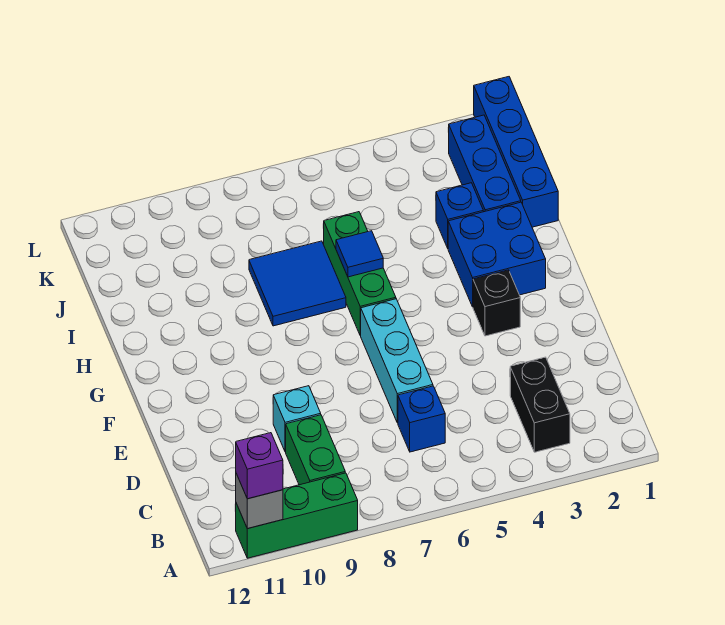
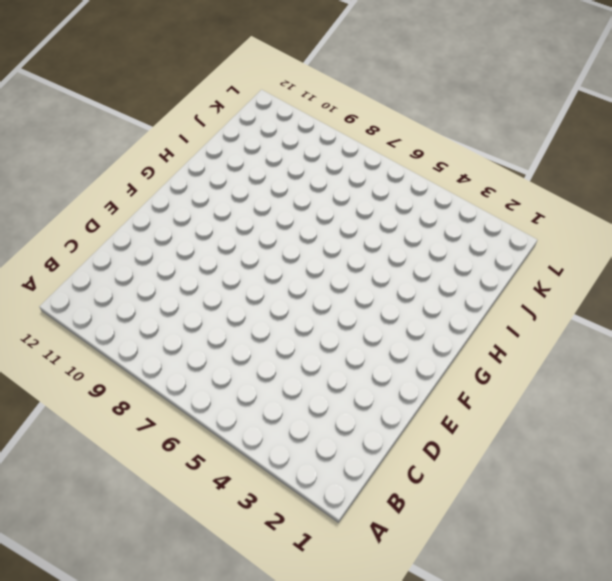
none -> green brick A9:A11 level 1
none -> black brick B3:C3 level 1
none -> green brick B9:C9 level 1

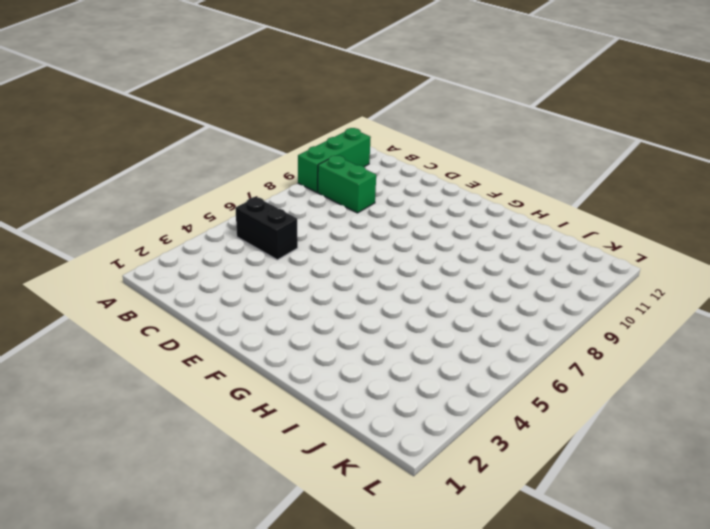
black brick B5:C5 level 1 -> black brick B3:C3 level 1
none -> blue brick C6 level 1
none -> cyan brick D6:F6 level 1
none -> cyan brick D9 level 1

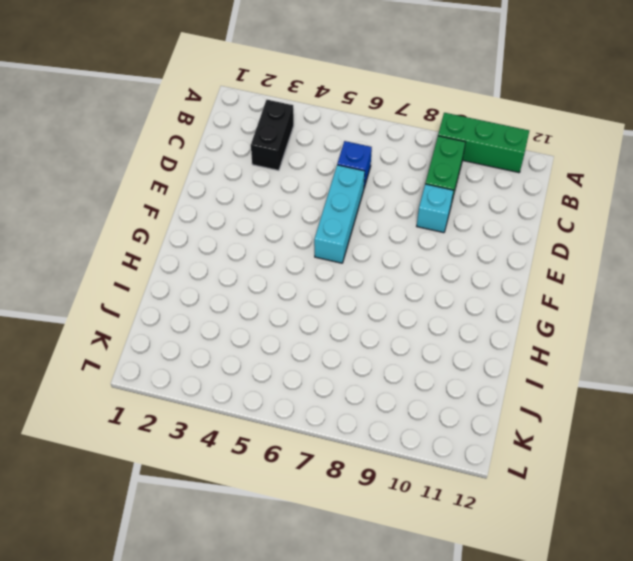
none -> black brick F3 level 1
none -> blue brick G2:H3 level 1
none -> green brick G6:I6 level 1

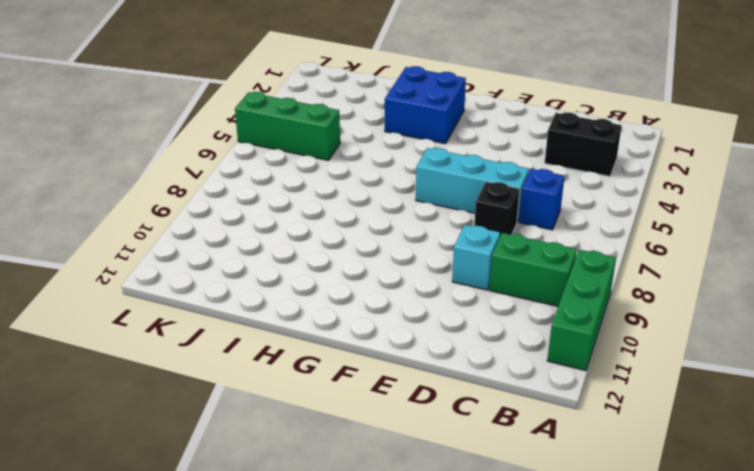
black brick D7 level 1 -> black brick F3 level 1
green brick J5:L5 level 1 -> green brick G6:I6 level 1
none -> blue tile H7:I8 level 1
none -> blue brick I1:L1 level 1
none -> blue brick I2:K2 level 1

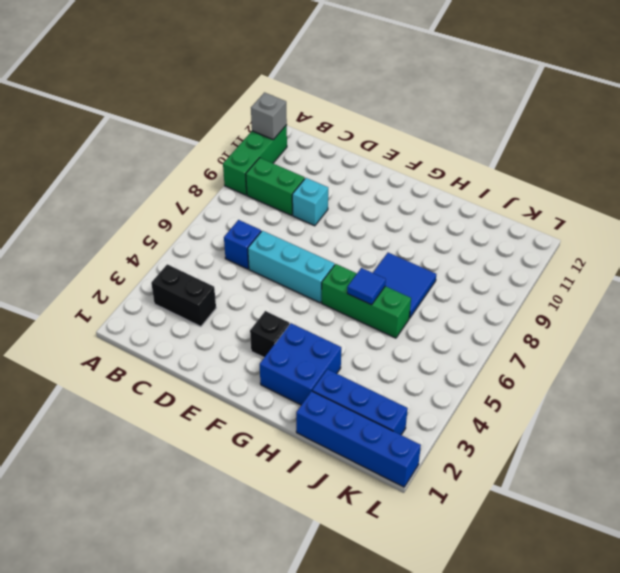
none -> blue brick I3 level 1
none -> purple brick A11 level 3

